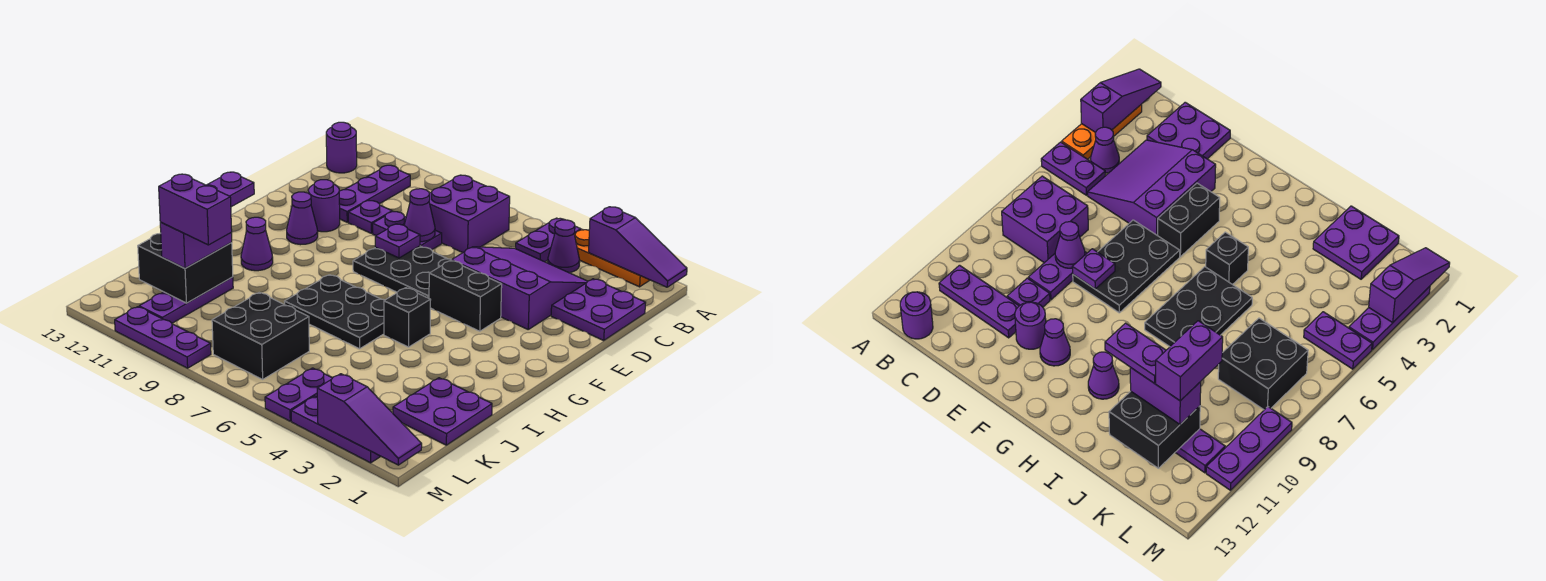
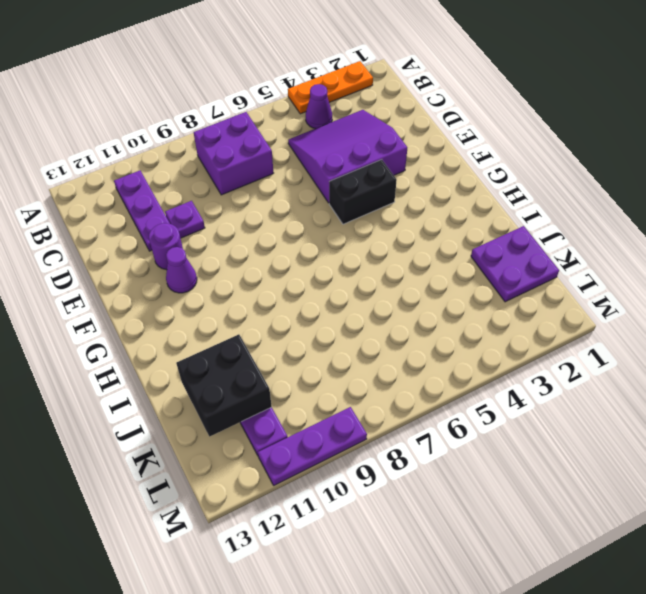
none -> purple plate A5:B5 level 1
none -> purple round brick B13 level 1
none -> purple plate C1:D2 level 1
none -> purple plate D8:D9 level 1

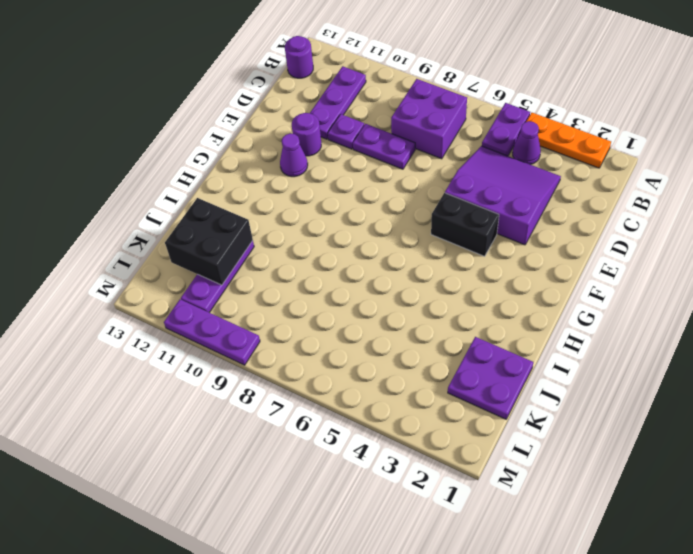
none -> purple plate C1:D2 level 1
none -> black plate E6:F8 level 1
none -> black brick H5 level 1
none -> black plate H6:I8 level 1

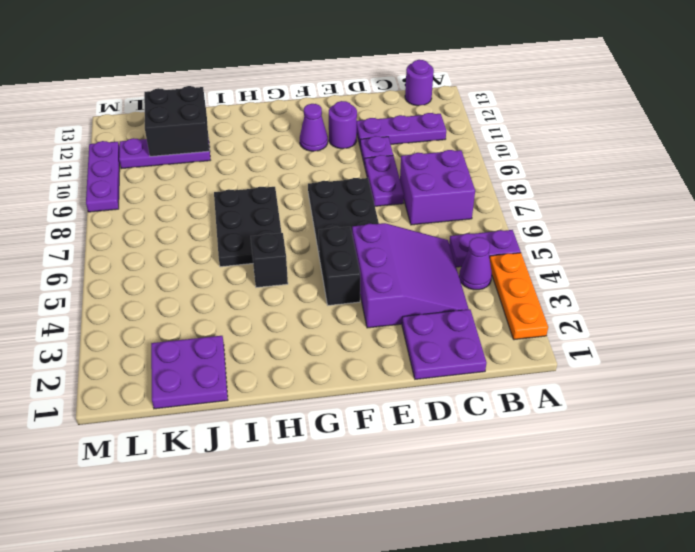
none -> purple cone H11 level 1
none -> black brick K7:L8 level 1
none -> purple plate L5:M5 level 1
none -> purple plate M2:M4 level 1

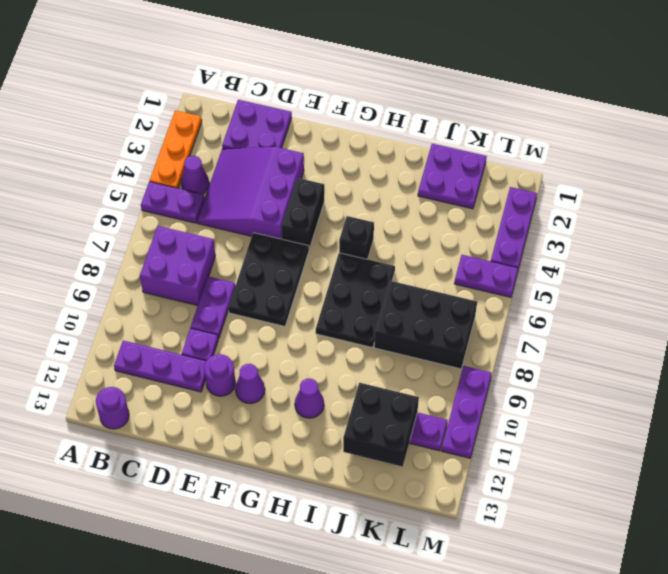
black brick J7:L8 level 1 -> black brick K7:L8 level 1
none -> purple slope A1:A3 level 2 top 3
none -> purple cone D8 level 2
none -> purple plate E8 level 2
none -> purple slope M1:M3 level 2 top 3

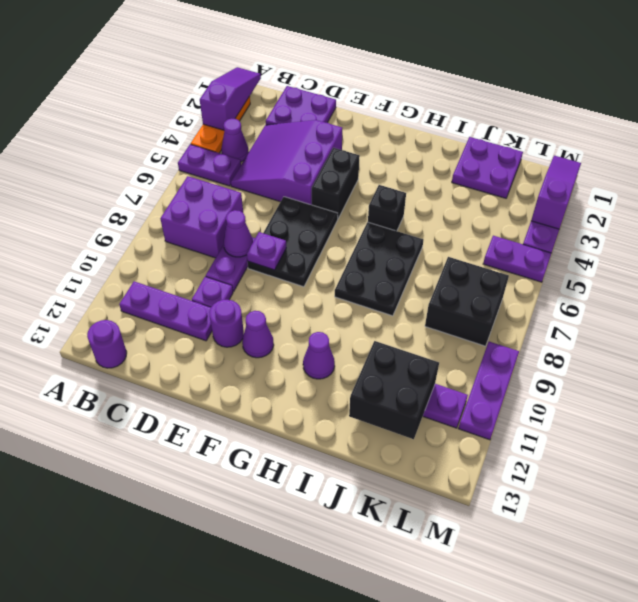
none -> purple brick J11:K11 level 3
none -> purple plate I11:J11 level 4
none -> purple brick K10:K11 level 4

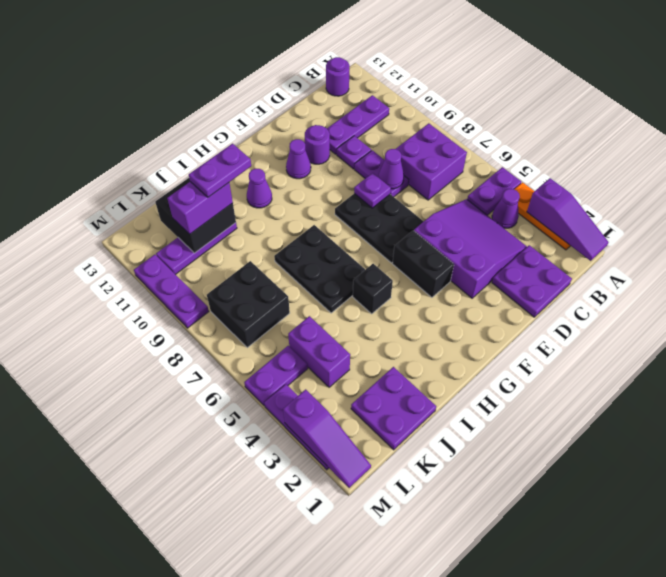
purple brick K4:K5 level 1 -> purple brick K10:K11 level 4

